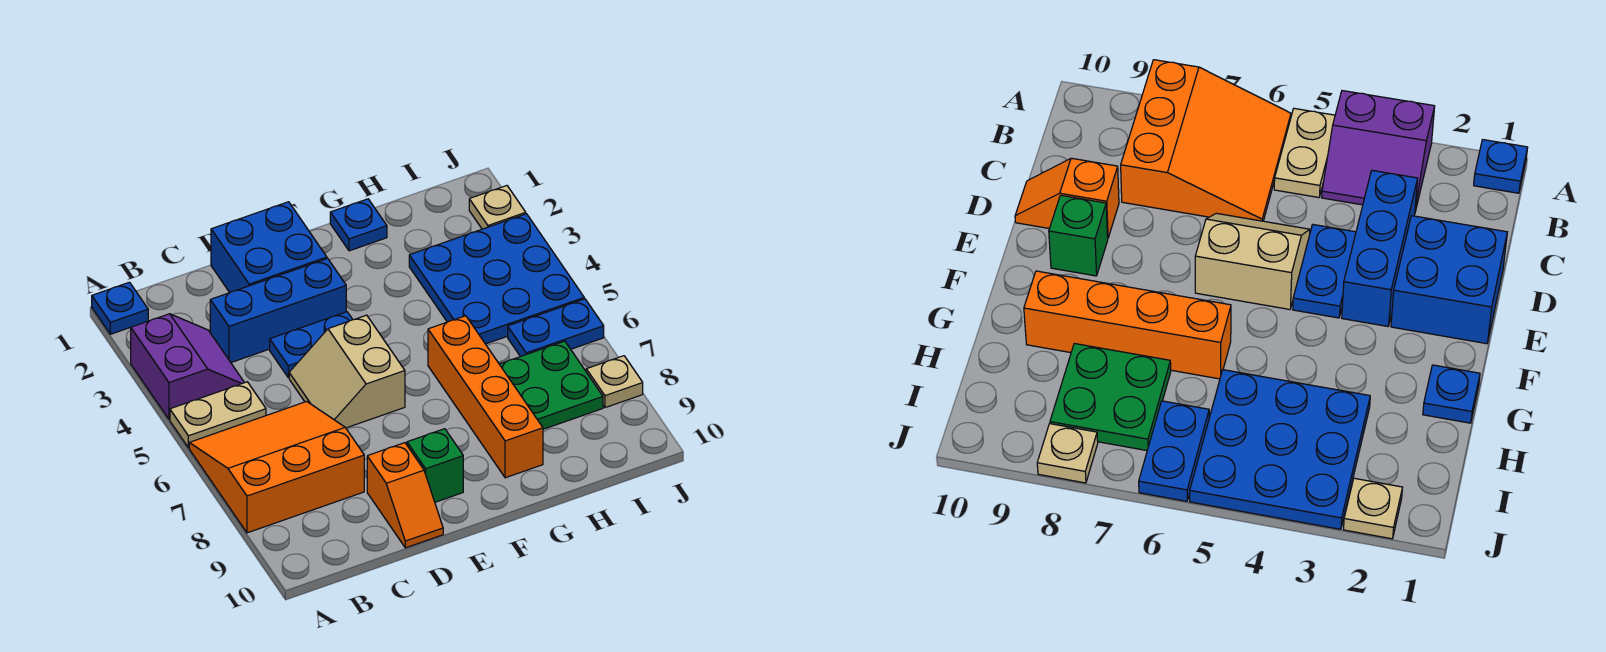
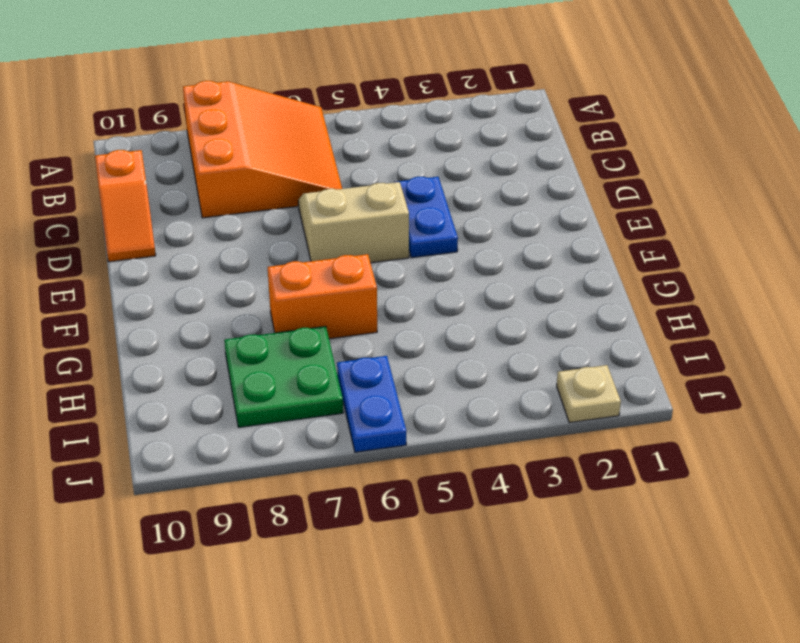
orange slope C10:D10 level 1 top C -> orange slope D9:D10 level 1 top 9
orange brick G6:G7 level 1 -> orange brick G6:G9 level 1
none -> blue plate A1 level 1
none -> purple slope A3:B4 level 1 top A
none -> tan plate A5:B5 level 1

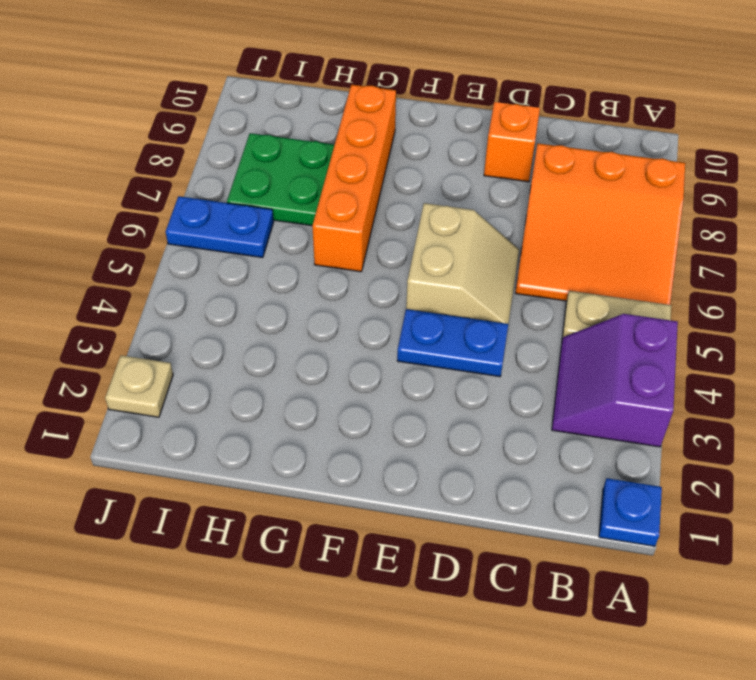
none -> blue brick C3:E3 level 1
none -> blue brick D1:E2 level 1
none -> green brick E9 level 1

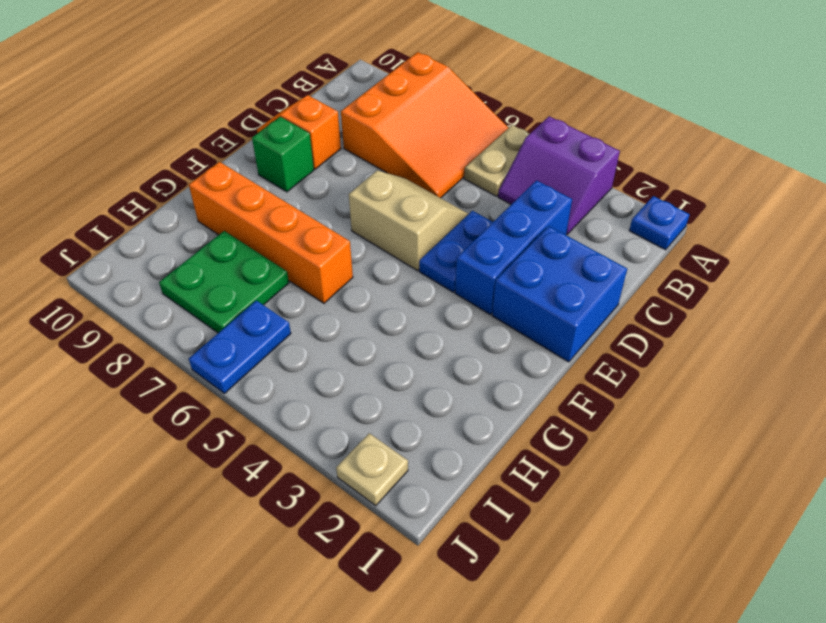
none -> blue plate G1 level 1
none -> blue plate H3:J5 level 1
none -> tan plate J8 level 1

